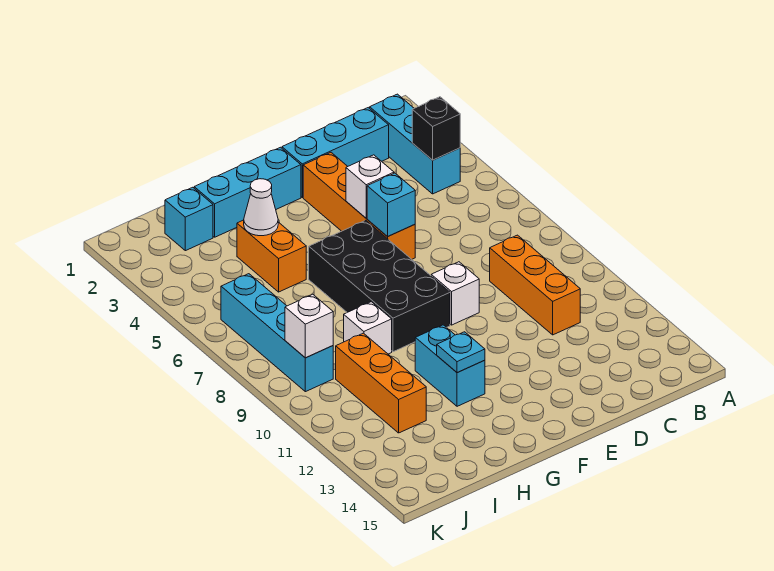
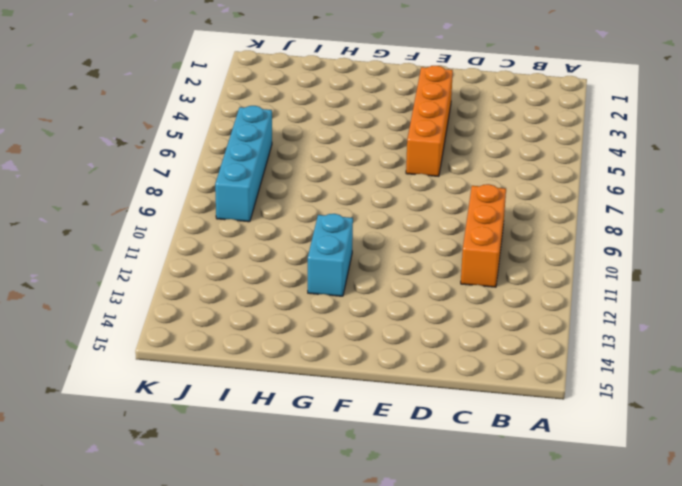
none -> cyan brick B2:B4 level 1
none -> cyan brick C2:E2 level 1
none -> white brick E9 level 1

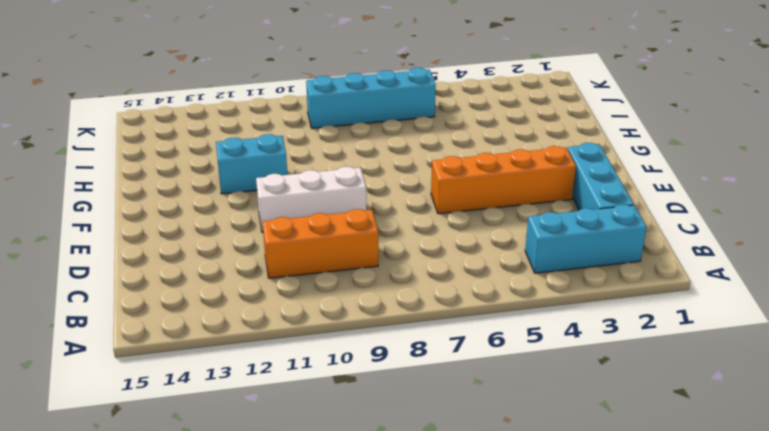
white brick E9:E11 level 1 -> white brick E9 level 1
none -> cyan brick F2:H2 level 1
none -> black brick F6:G9 level 1
none -> orange brick H4:H5 level 1

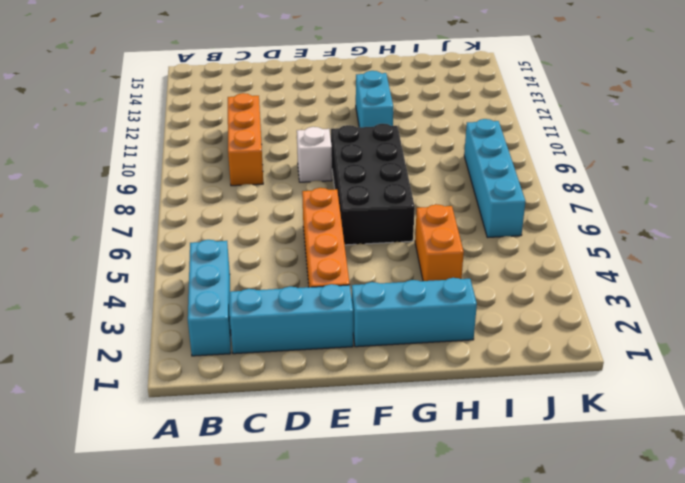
none -> white brick H9 level 1
none -> cyan brick I2 level 1
none -> orange brick I10:I12 level 1

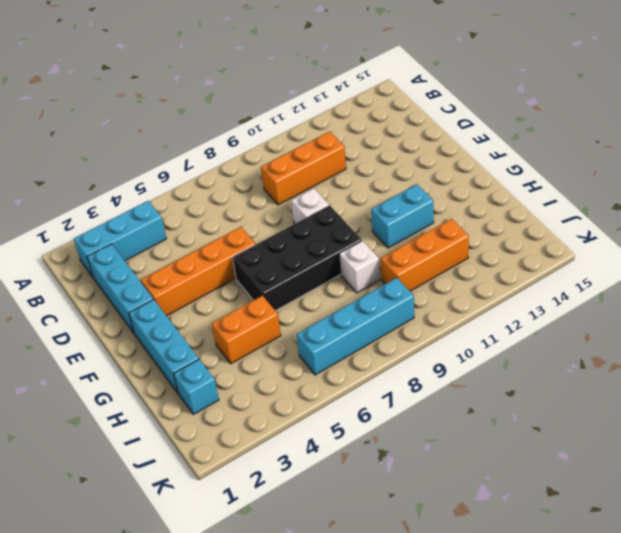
none -> black brick B4 level 2
none -> white brick E5 level 2
none -> cyan brick E6 level 2

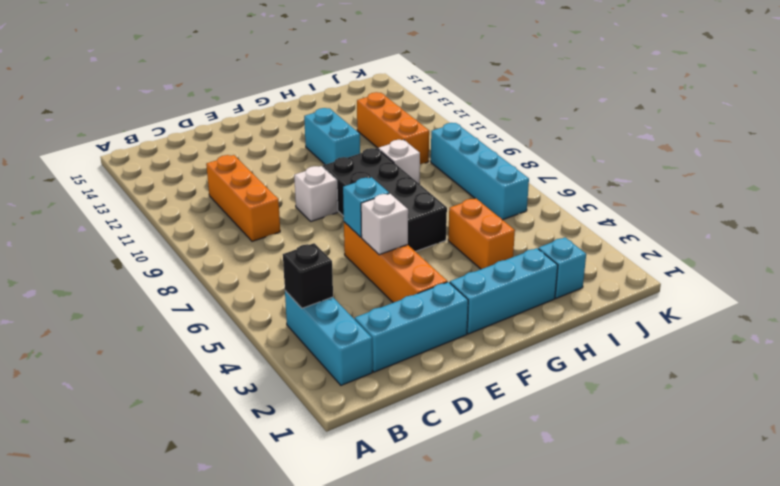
none -> cyan plate G12 level 2
none -> white cone H4 level 2
none -> white brick J9 level 2

